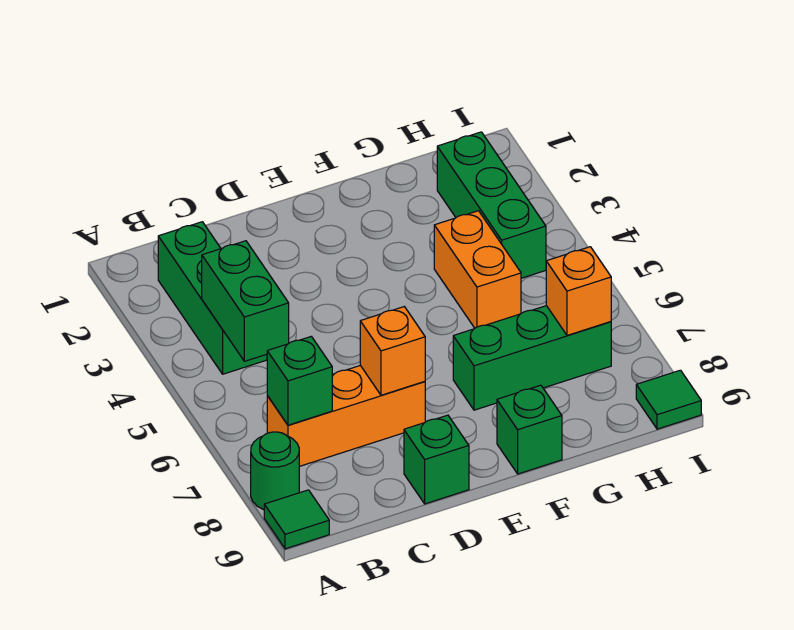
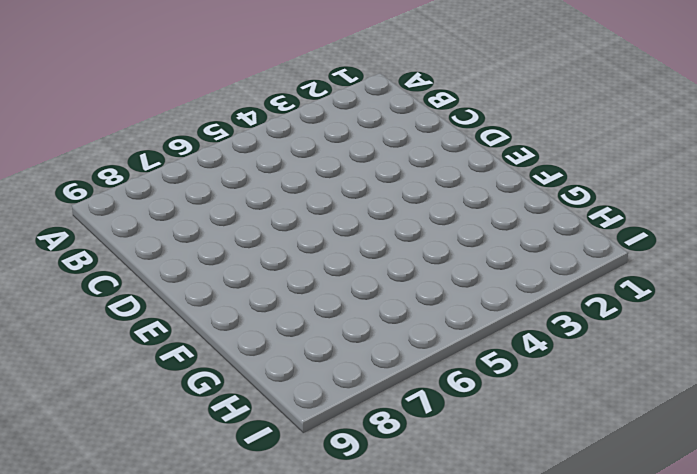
none -> green round brick A8 level 1
none -> green tile A9 level 1
none -> green brick B2:B4 level 1

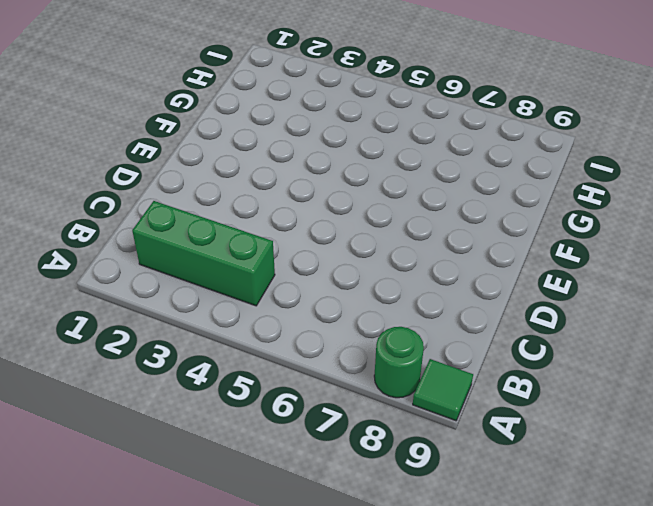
none -> orange brick B7:D7 level 1
none -> green brick D9 level 1
none -> green brick F7:H7 level 1

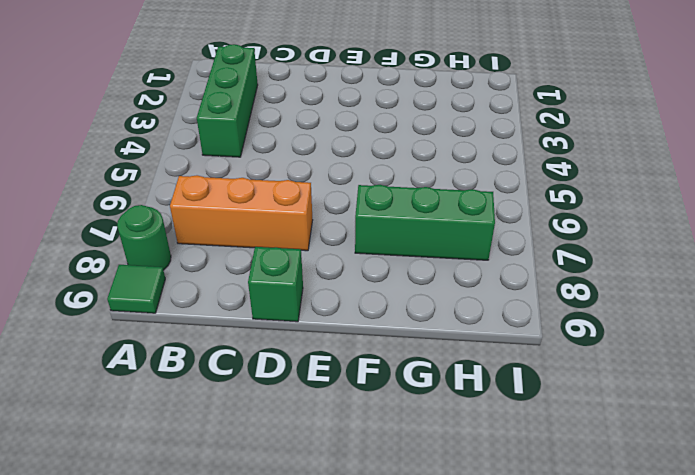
none -> green brick F9 level 1
none -> orange brick G4:G5 level 1
none -> green brick H2:H4 level 1

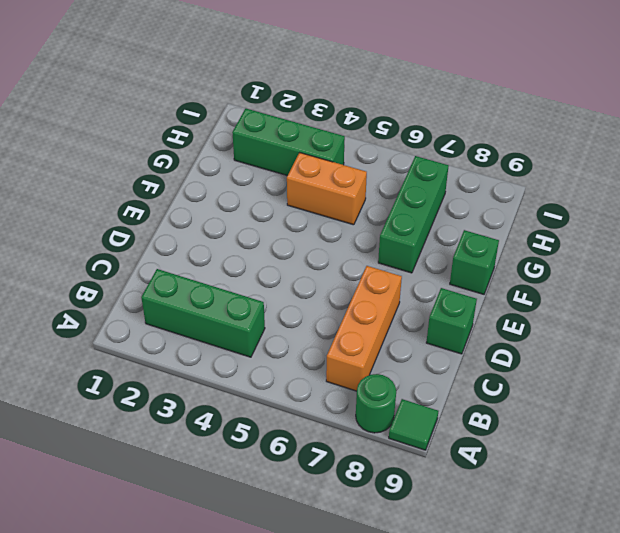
none -> green tile I9 level 1
none -> green brick B4:B5 level 2
none -> green brick B7 level 2

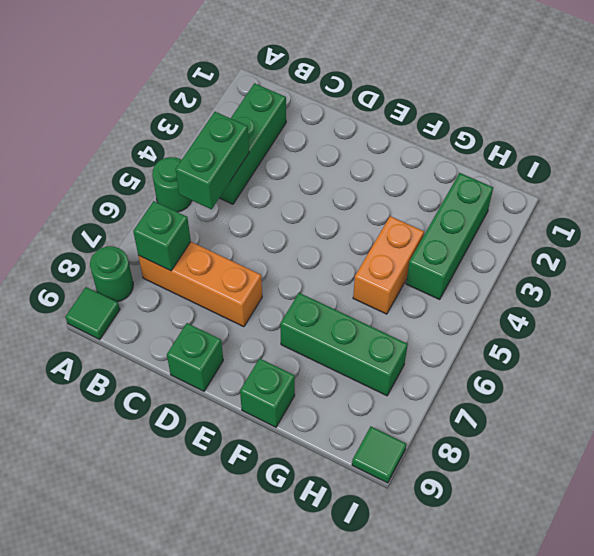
green round brick A5 level 1 -> none
none -> orange brick D7 level 2
none -> orange brick H7 level 2

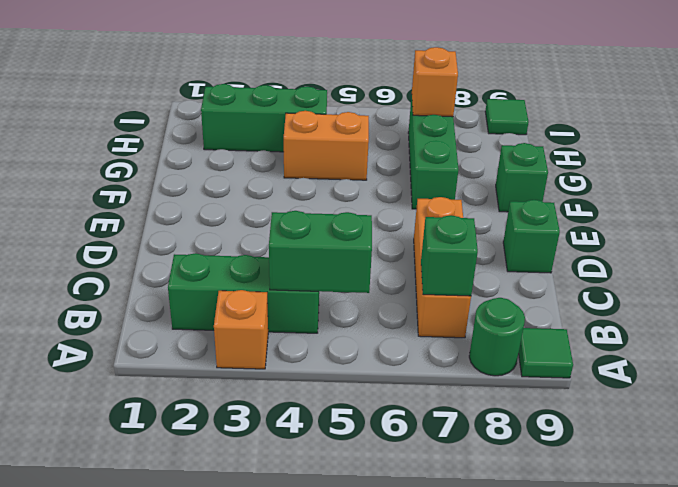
orange brick A3 level 1 -> orange brick D7 level 2

